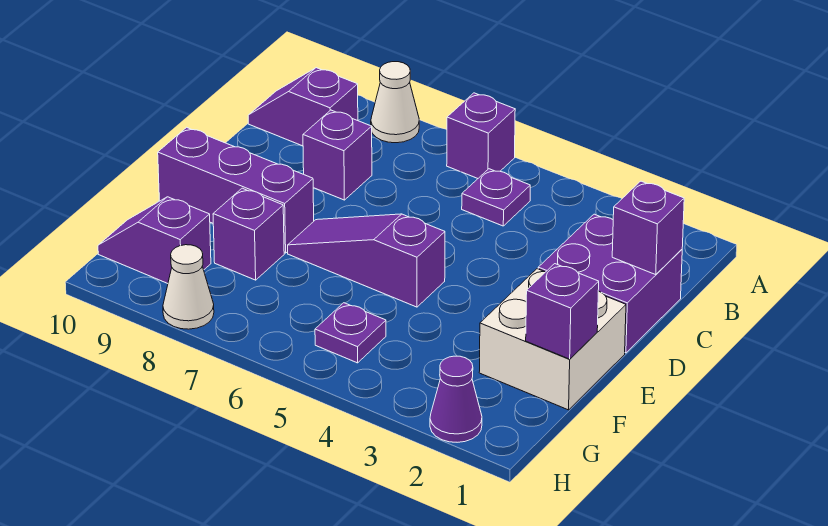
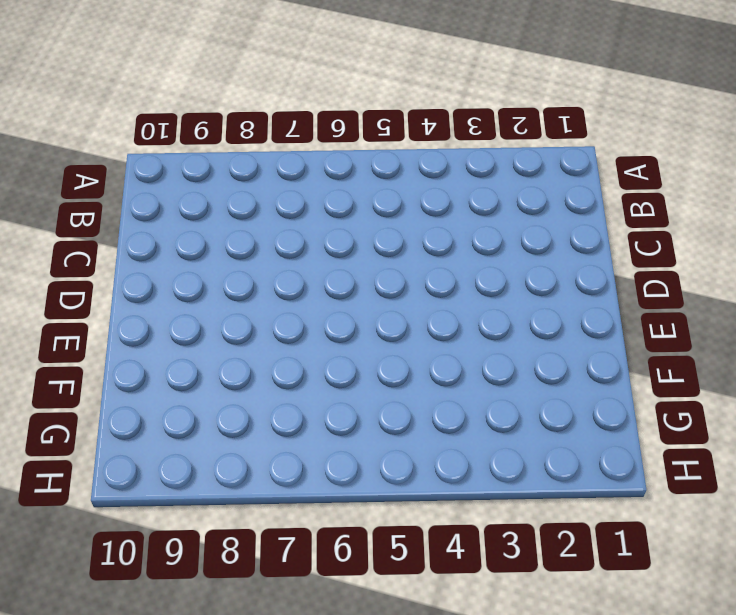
none -> purple brick A6 level 1
none -> white cone A8 level 1
none -> purple plate B5 level 1

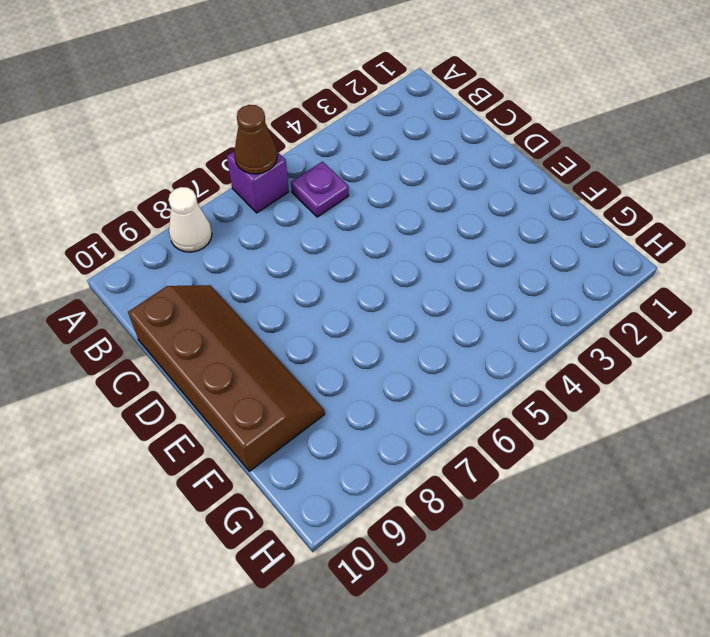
brown cone A6 level 2 -> none
brown slope C9:F10 level 1 top 10 -> purple brick E8:E10 level 1
none -> purple slope B9:B10 level 1 top 9
none -> purple brick C1:D2 level 1
none -> purple brick C8 level 1

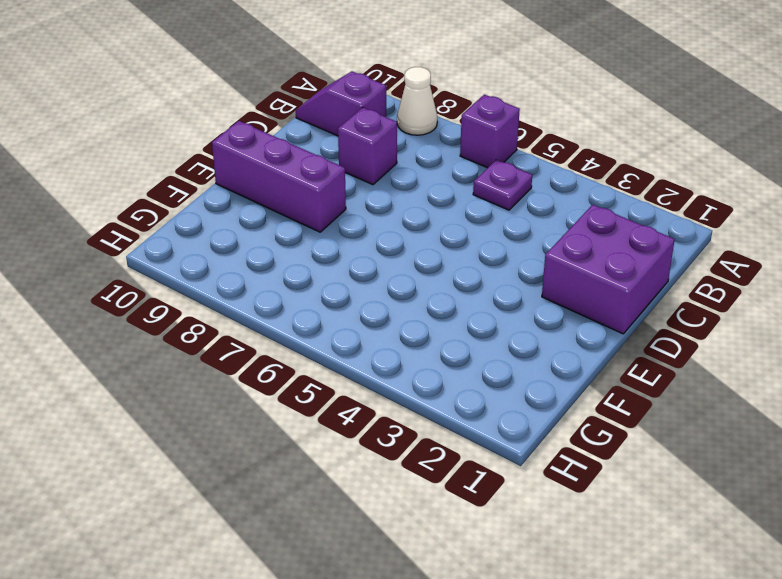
none -> white brick E1:F2 level 1
none -> purple slope E5:E7 level 1 top 5
none -> purple brick F8 level 1

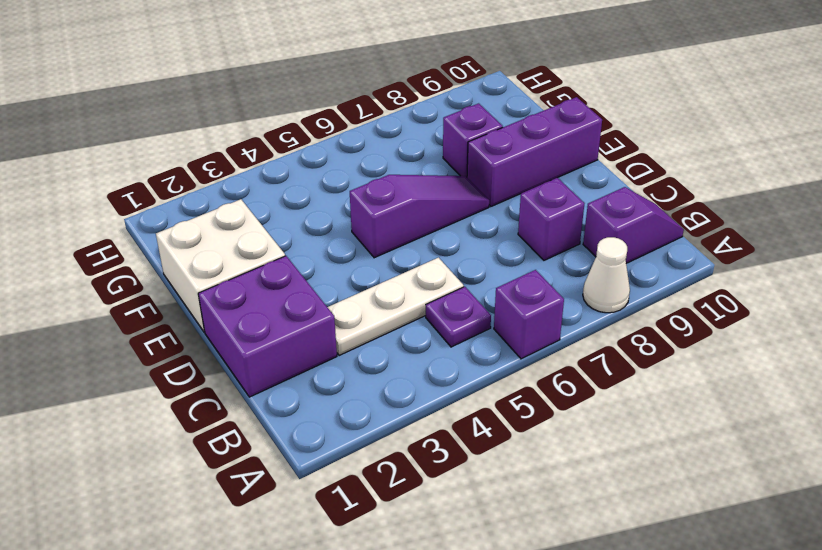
white plate C3:C5 level 1 -> none
none -> purple plate G5 level 1
none -> purple slope G9:G10 level 1 top 9
none -> purple cone H2 level 1

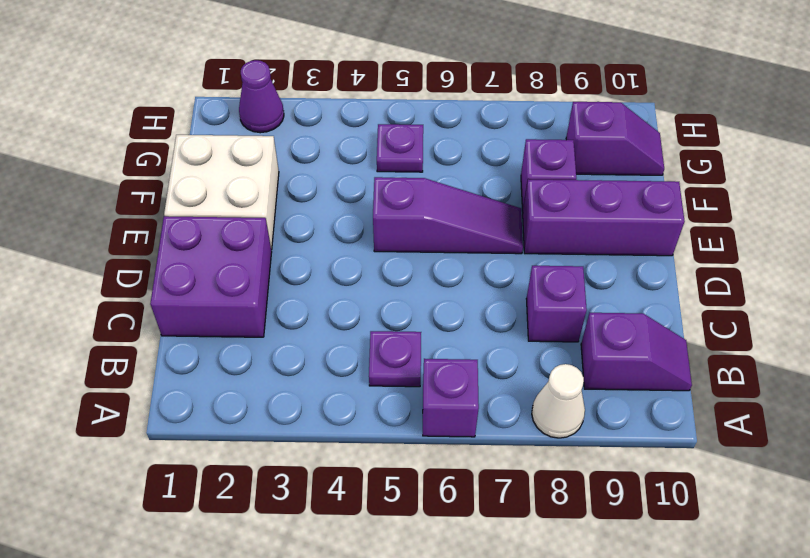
none -> white cone H8 level 1
none -> purple brick C1 level 2
none -> purple brick F1 level 2

